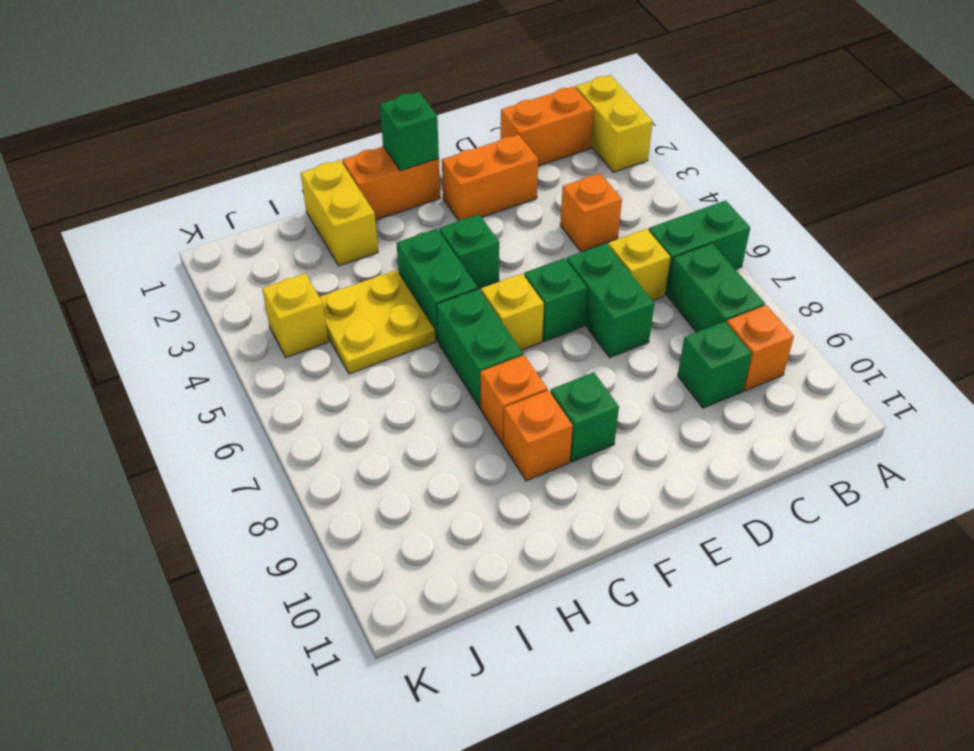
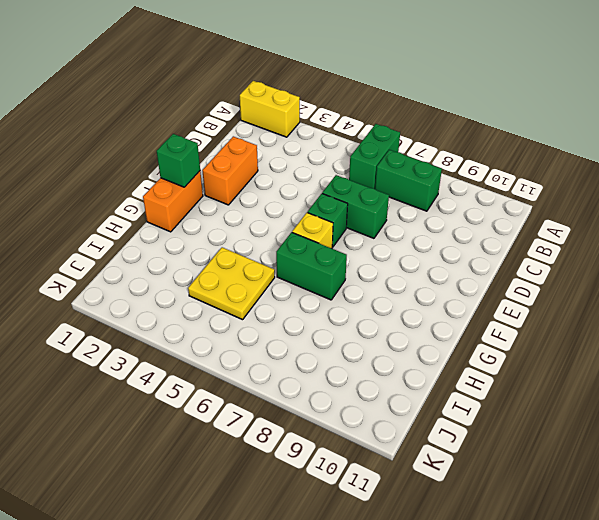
none -> orange brick B1:C1 level 1
none -> orange brick B9 level 1
none -> orange brick C4 level 1

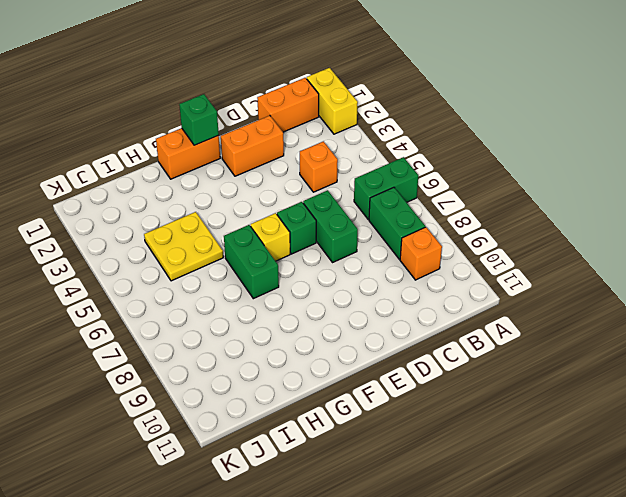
none -> yellow brick C6 level 1
none -> green brick C9 level 1
none -> green brick F4 level 1

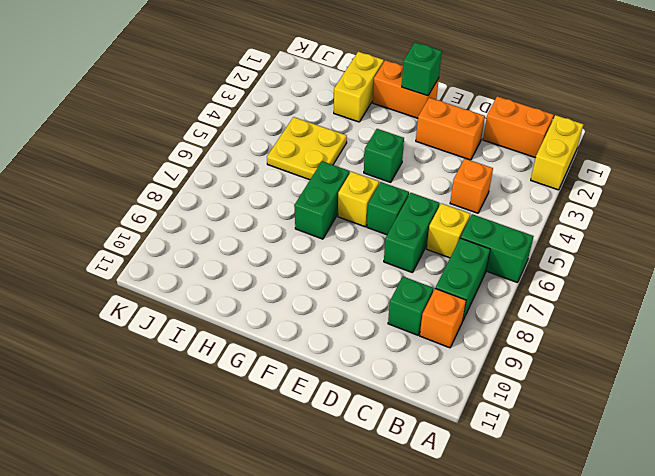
none -> green brick F9 level 1
none -> green brick G4:G5 level 1
none -> orange brick G8 level 1

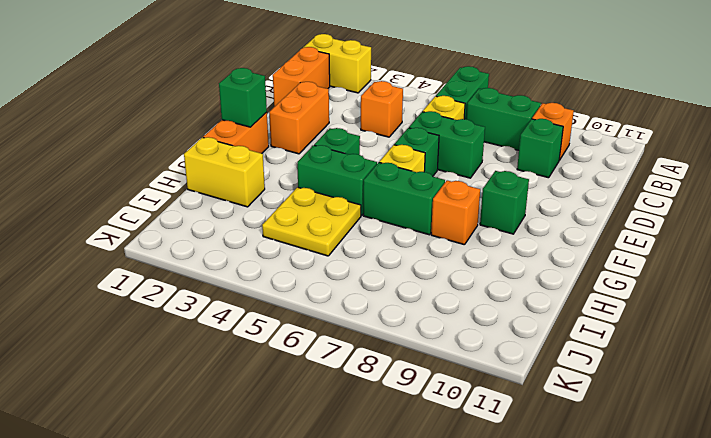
none -> orange brick G9 level 1
none -> yellow brick J4 level 1

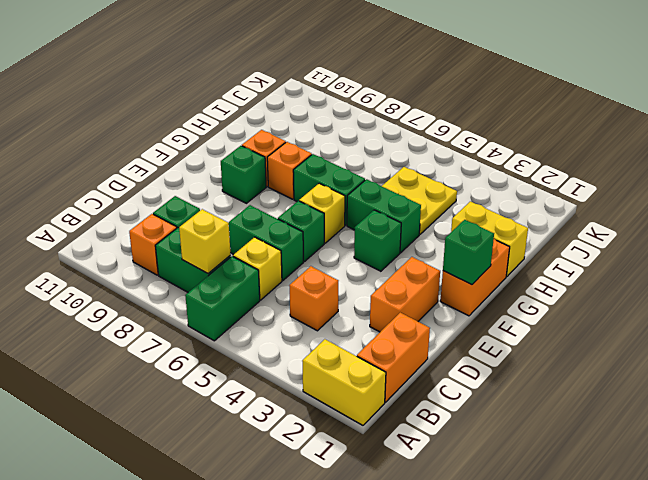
yellow brick B7 level 2 -> yellow brick J4 level 1

